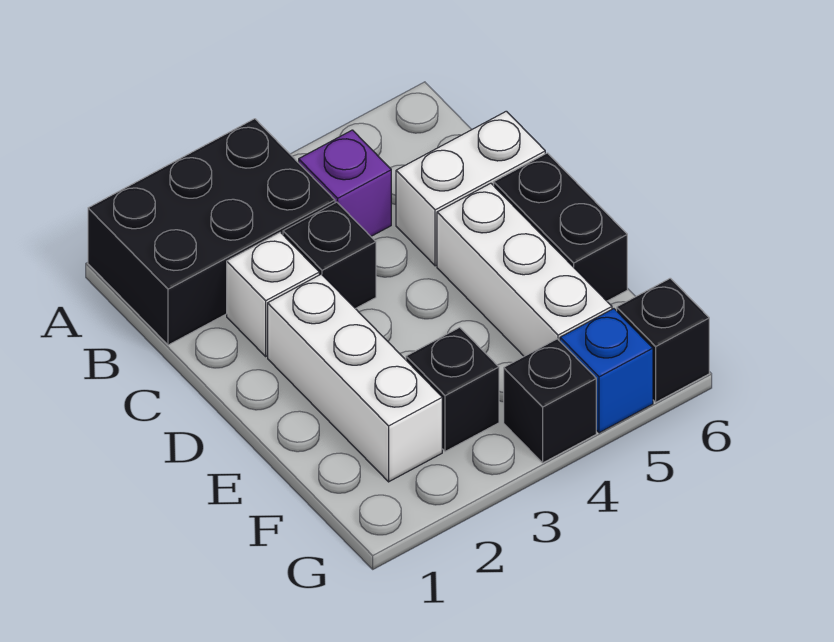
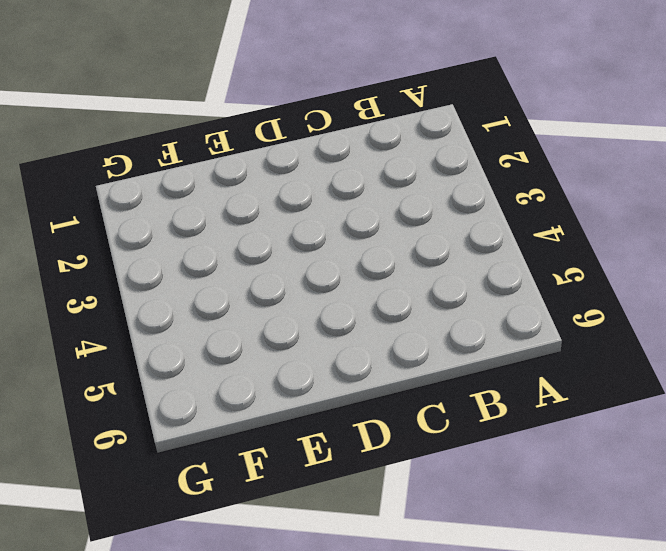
none -> black brick A1:B3 level 1
none -> purple brick B4 level 1
none -> white brick C2 level 1

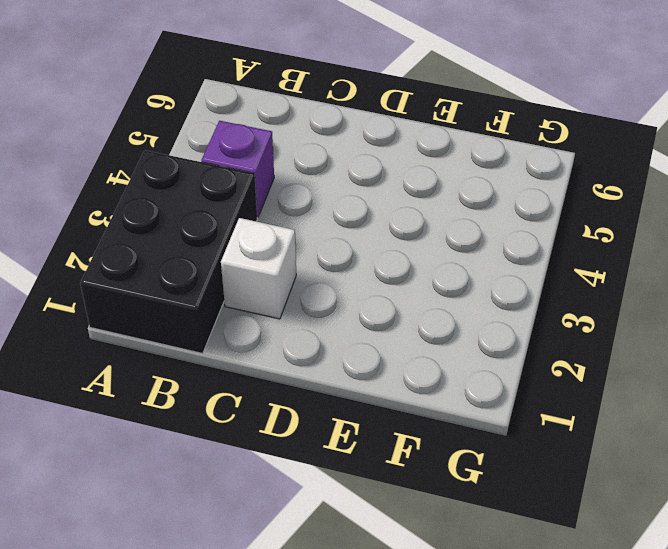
none -> black brick C3 level 1
none -> white brick C5:C6 level 1
none -> white brick D2:F2 level 1

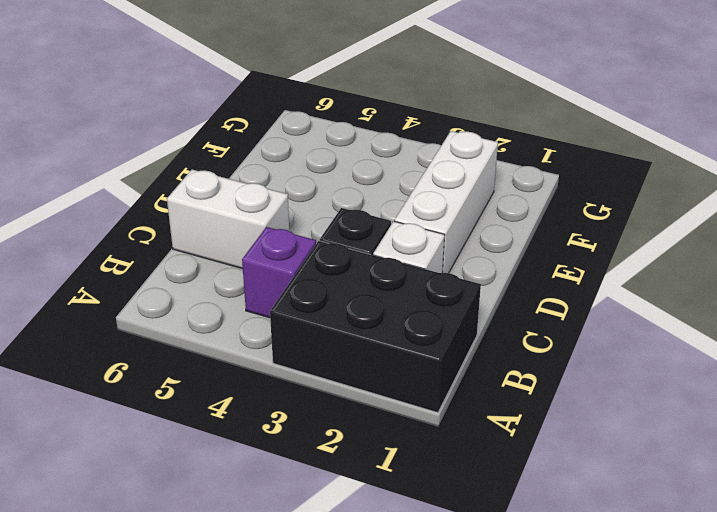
none -> white brick D5:F5 level 1
none -> black brick D6:E6 level 1
none -> black brick F3 level 1

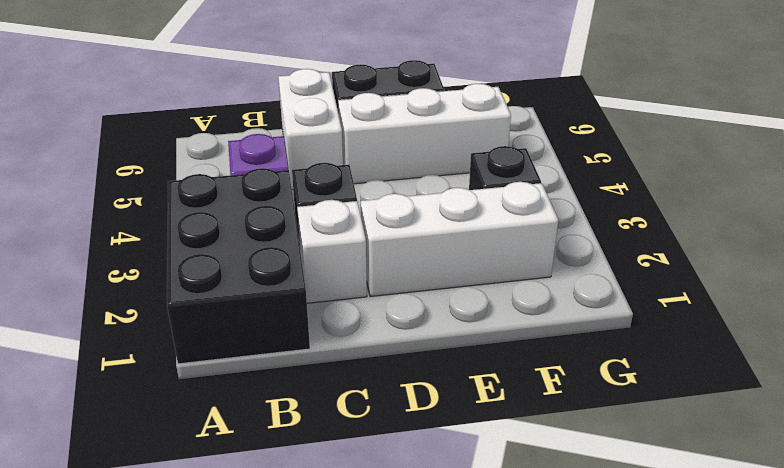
none -> black brick G4 level 1
none -> blue brick G5 level 1
none -> black brick G6 level 1

